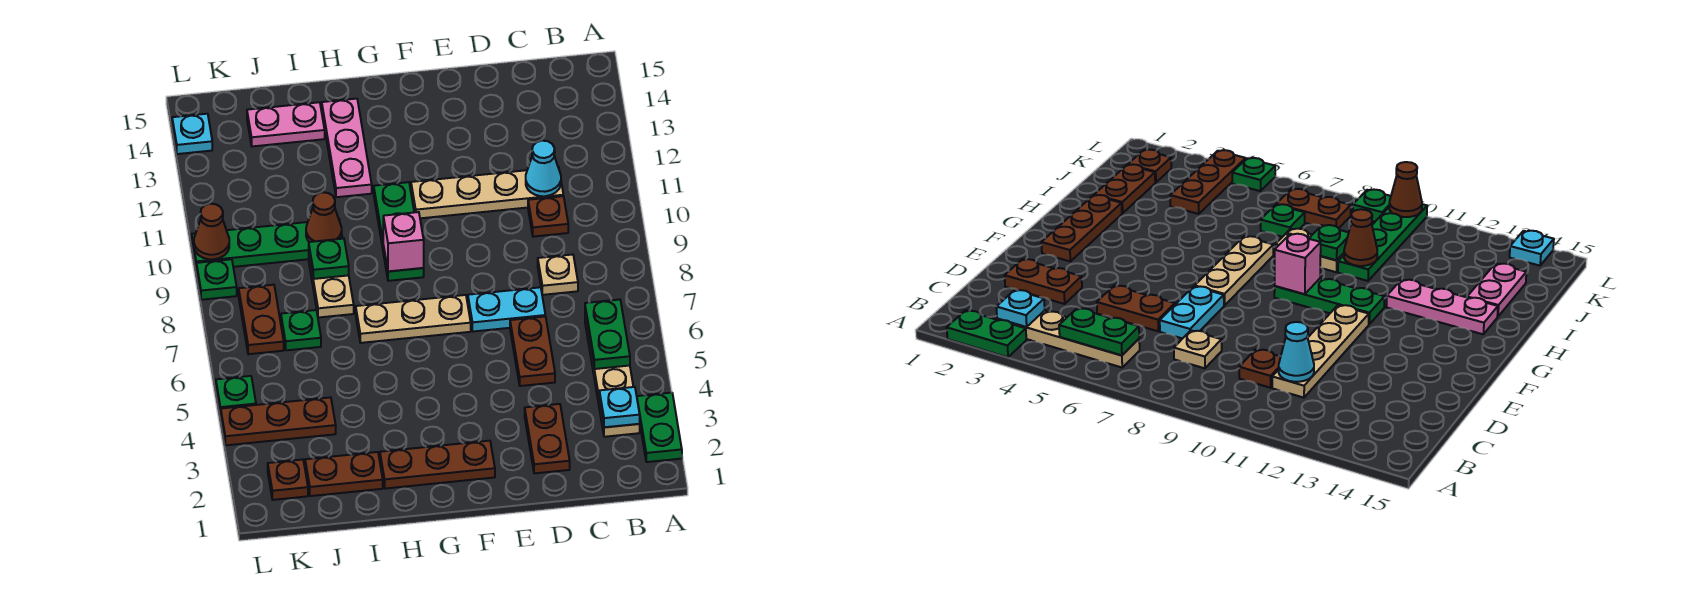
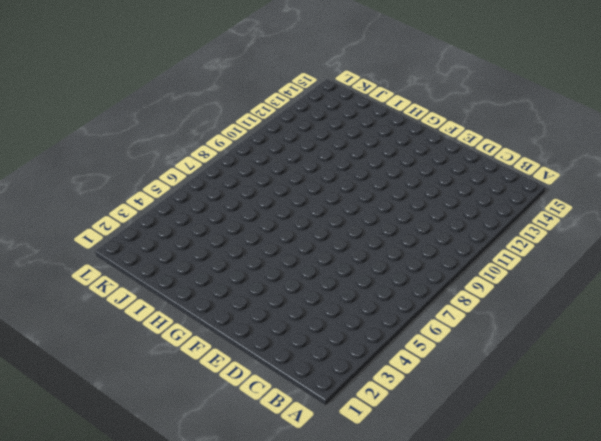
none -> green plate A2:A3 level 1
none -> tan plate B3:B6 level 1
none -> tan plate C8 level 1
none -> brown plate C10 level 1

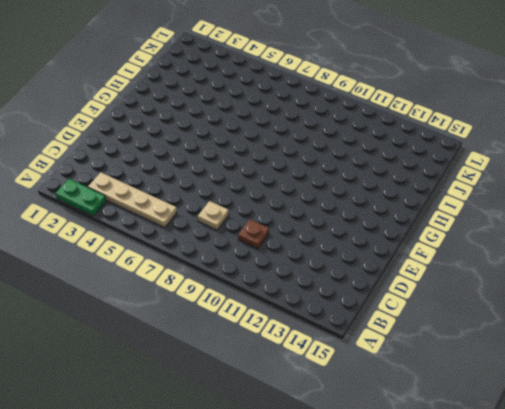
none -> tan plate C11:F11 level 1
none -> brown plate D2:D3 level 1
none -> brown plate D5:D6 level 1
none -> cyan plate D7:E7 level 1

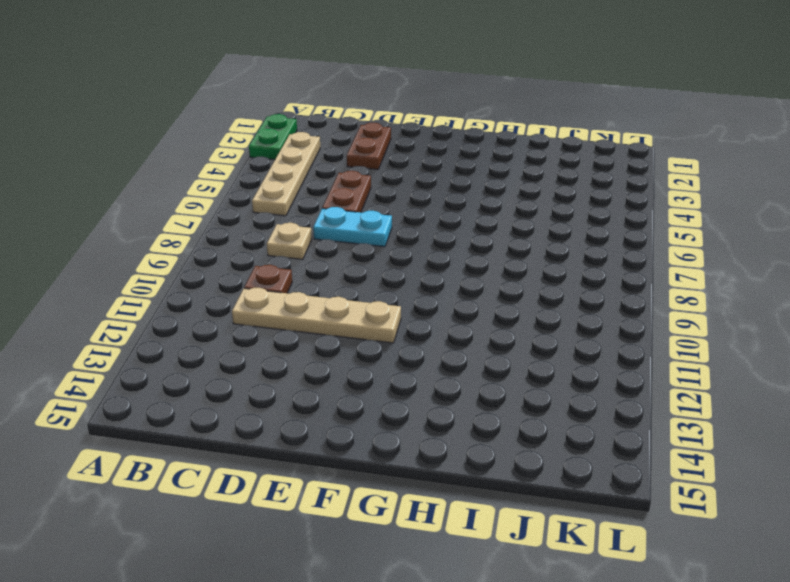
none -> brown plate F2:H2 level 1
none -> tan plate F7:H7 level 1
none -> green plate G9:G11 level 1
none -> pink plate H12:H14 level 1

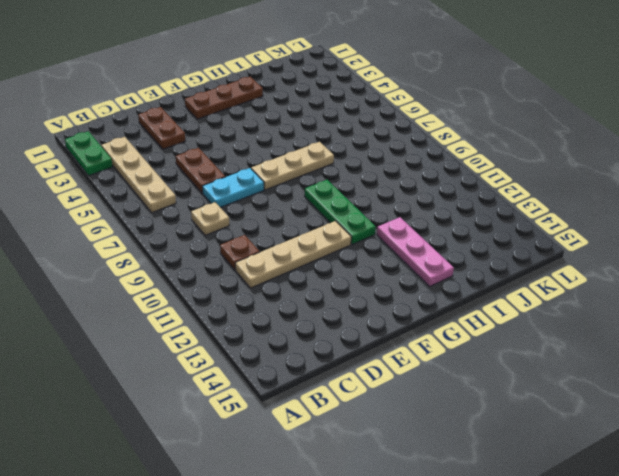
none -> brown plate I2:J2 level 1
none -> tan plate I8:I9 level 1
none -> green plate I10:L10 level 1
none -> pink plate I14:J14 level 1

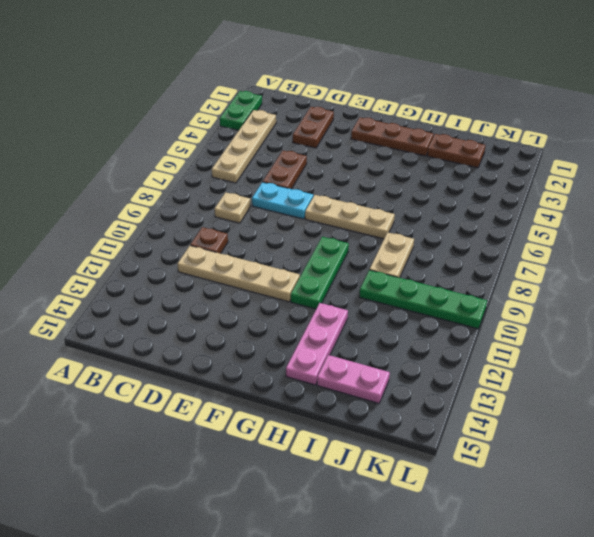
none -> brown plate J4:L4 level 1
none -> green plate J7 level 1
none -> brown plate K2 level 1
none -> brown plate K7:K8 level 1

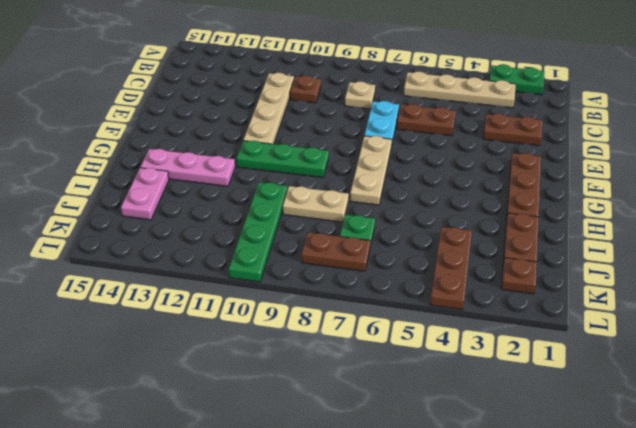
none -> green plate L5 level 1
none -> green plate L9 level 1
none -> cyan plate L14 level 1
none -> cyan plate B3 level 2

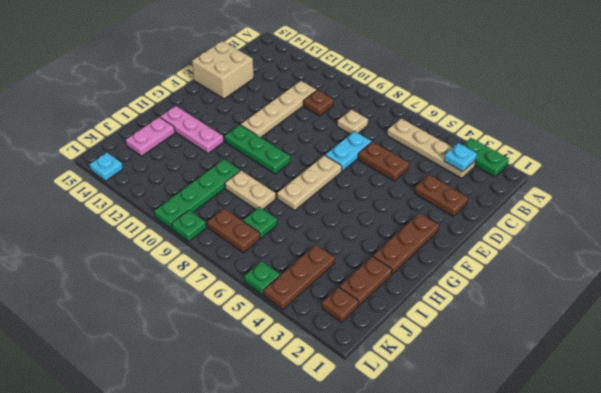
tan brick D14:E15 level 1 -> none
none -> green plate B5:B6 level 2
none -> cyan cone C11 level 2
none -> pink brick G9 level 2
none -> green plate I9 level 2

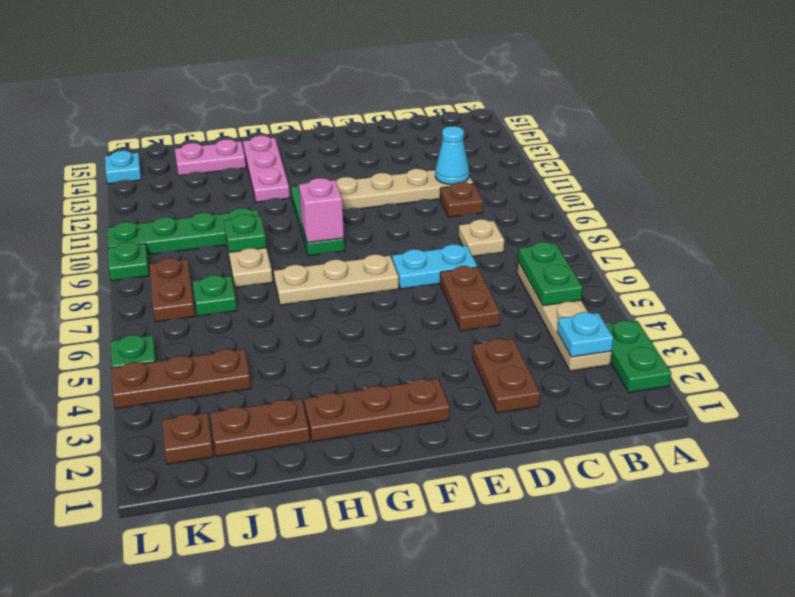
none -> brown cone I10 level 2
none -> brown cone L10 level 2

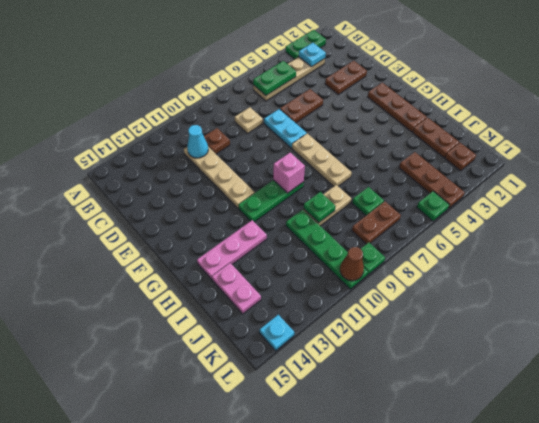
none -> brown cone I10 level 2

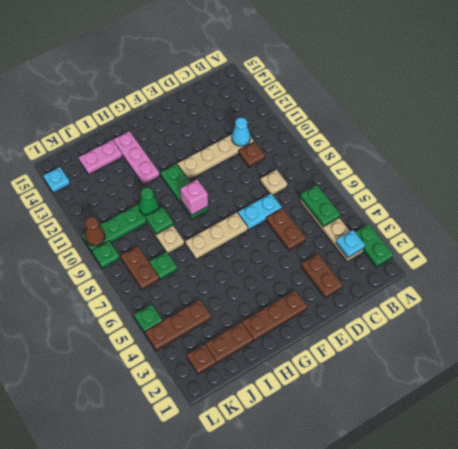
green cone I10 level 2 -> brown cone I10 level 2

